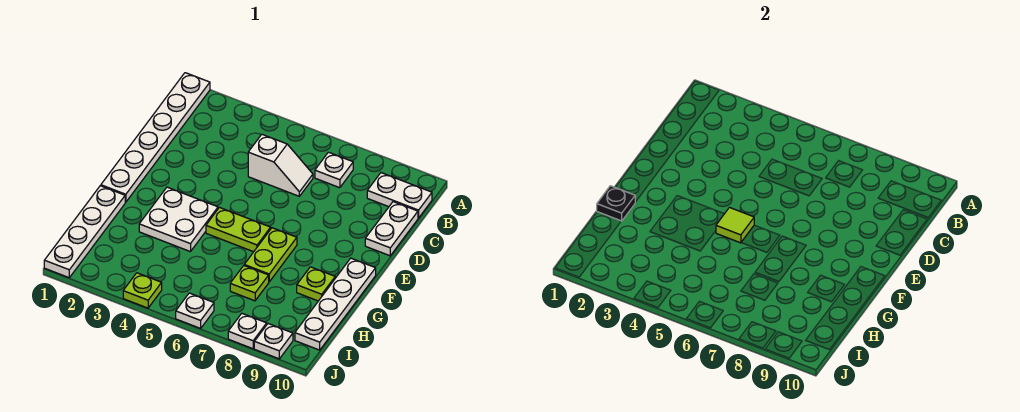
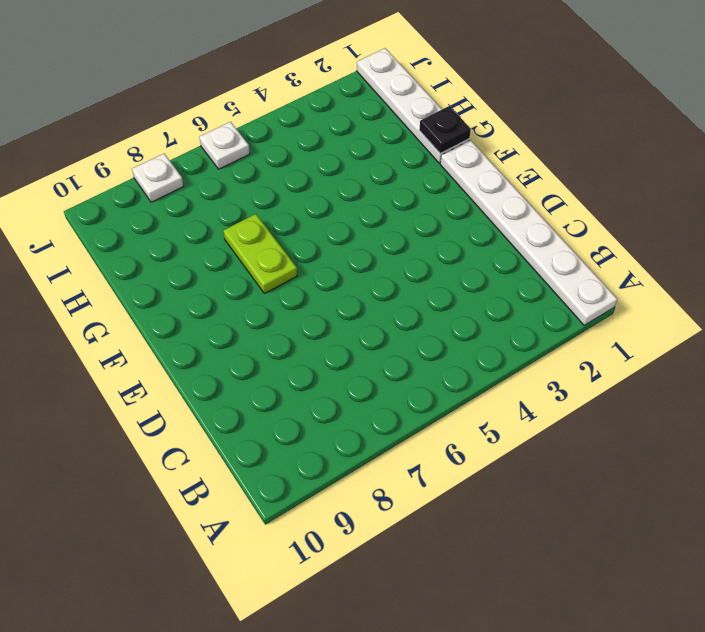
none -> white plate B7 level 1
none -> white plate B9:B10 level 1
none -> white slope C5:C6 level 1 top 5

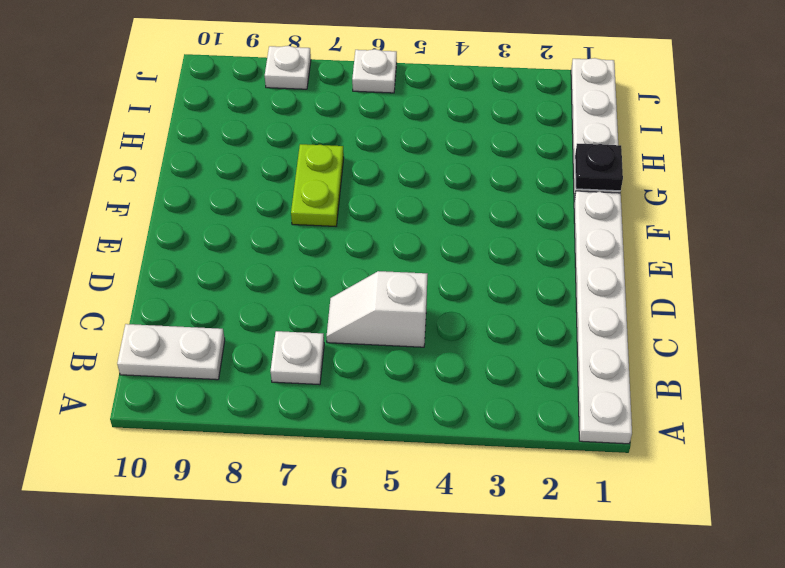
none -> white plate C10:D10 level 1
none -> white plate F3:G4 level 1
none -> lime plate F5:F6 level 1

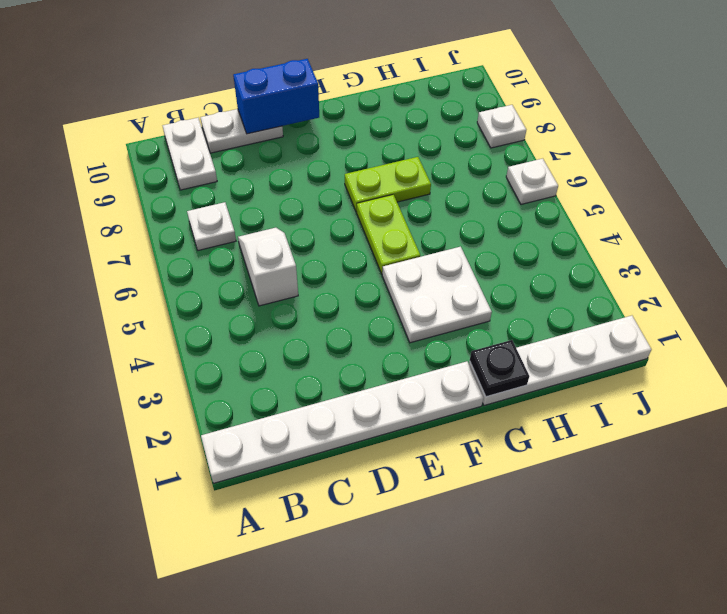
blue brick D10:E10 level 2 -> none
none -> white plate F10:I10 level 1
none -> lime plate G9 level 1
none -> lime plate H7 level 1

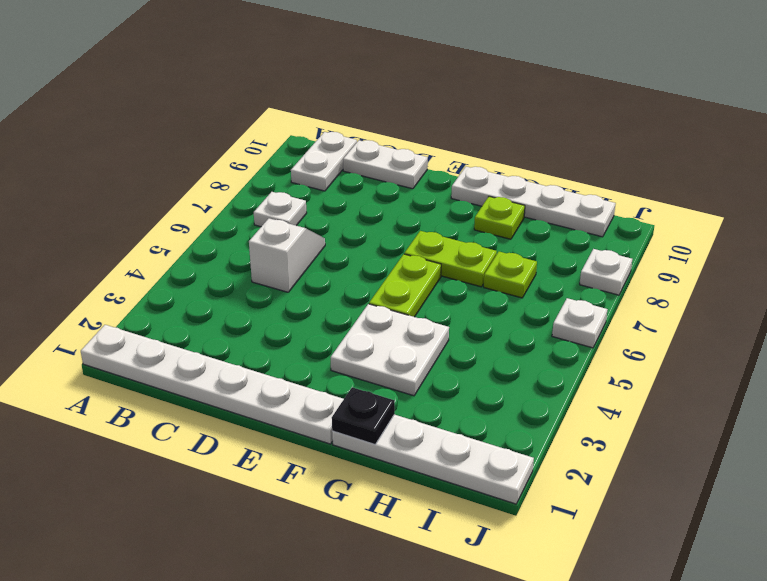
none -> lime plate J4 level 1
none -> white plate J9 level 1
none -> lime tile F5 level 2

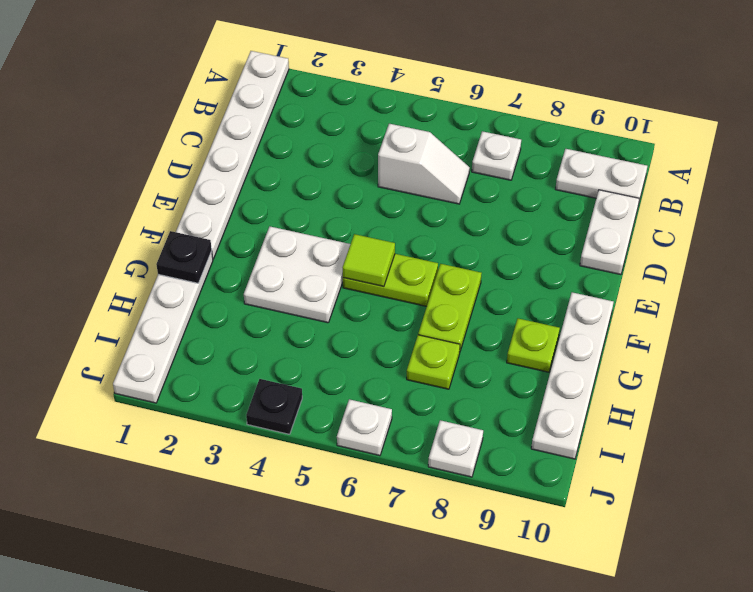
black plate J4 level 1 -> lime plate J4 level 1
none -> white plate J9 level 1

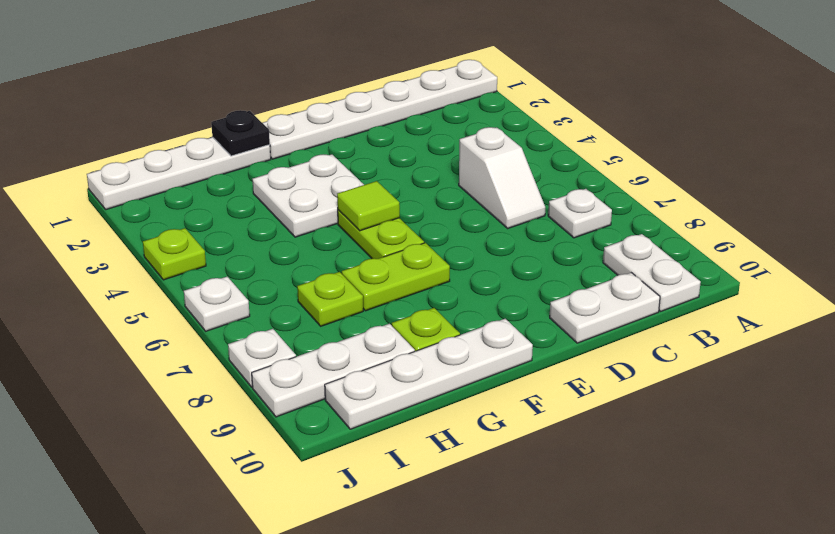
white plate H9:J9 level 1 -> white plate J9 level 1

